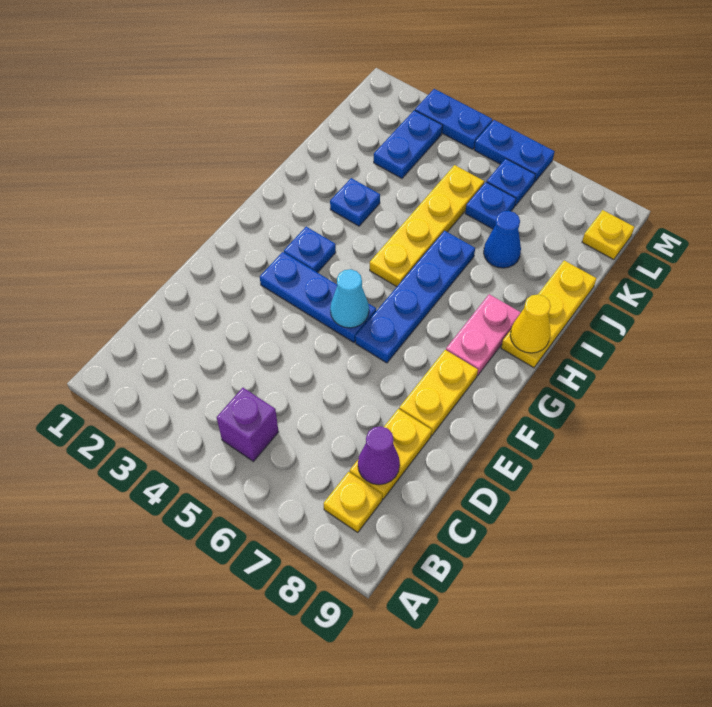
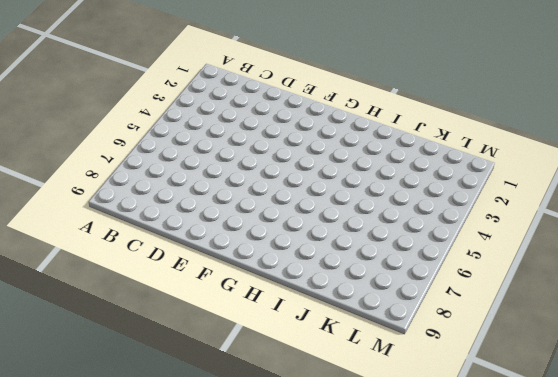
none -> purple brick B5 level 1
none -> yellow plate B8 level 1
none -> yellow plate C8:D8 level 1

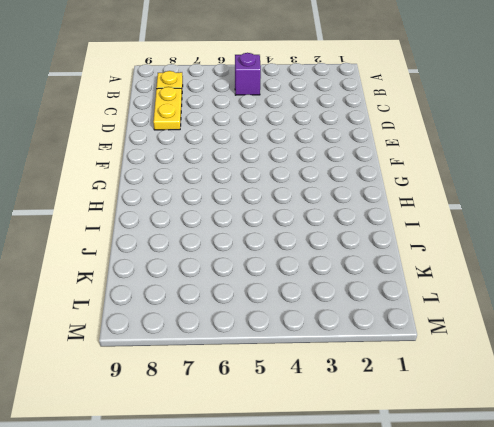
none -> yellow plate E8:F8 level 1
none -> blue plate F3:F5 level 1
none -> blue plate F6:I6 level 1

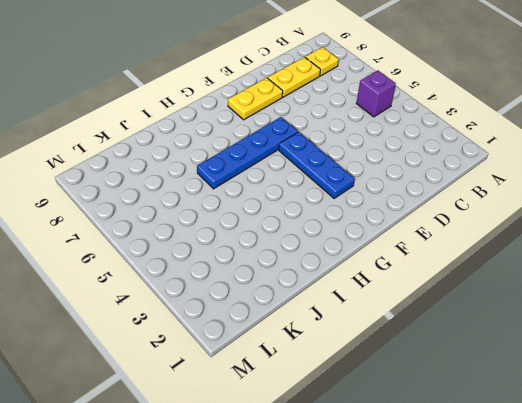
none -> blue plate G3 level 1
none -> pink plate G8:H8 level 1
none -> yellow plate H5:K5 level 1

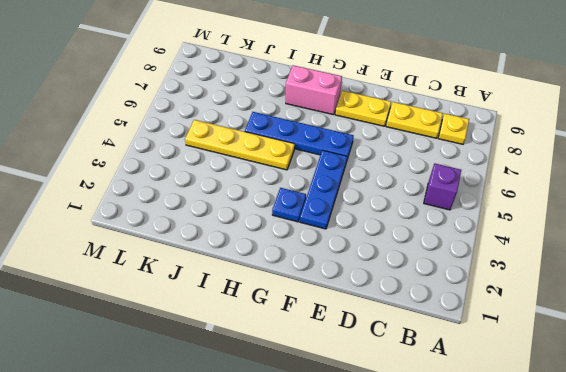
pink brick G8:H8 level 1 -> pink plate G8:H8 level 1
none -> yellow plate H9:J9 level 1
none -> blue plate I3 level 1
none -> blue cone J7 level 1

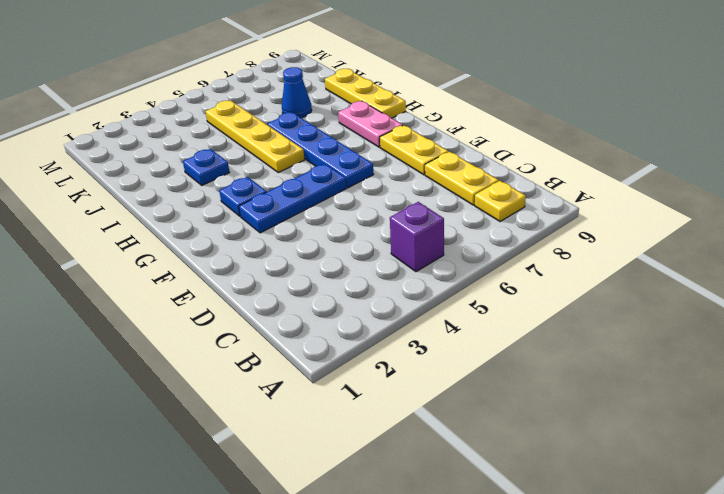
none -> blue plate K3:L3 level 1
none -> blue plate K6 level 1
none -> blue plate L6 level 1

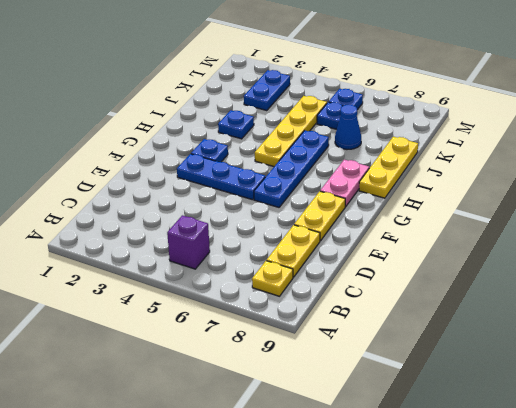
none -> yellow plate L9 level 1
none -> blue plate M3:M4 level 1
none -> blue plate M5:M6 level 1

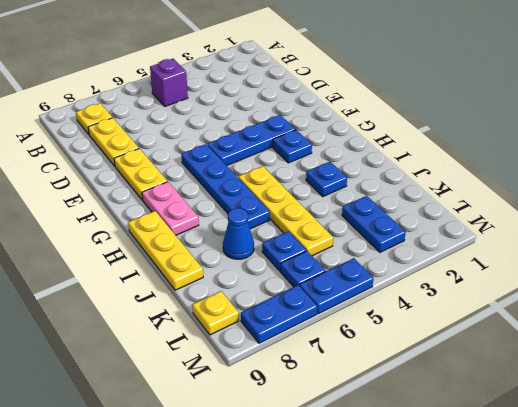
blue plate M7:M8 level 1 -> blue plate M3:M4 level 1
none -> purple cone C8 level 2
none -> cyan cone F5 level 2
none -> yellow cone H9 level 2

